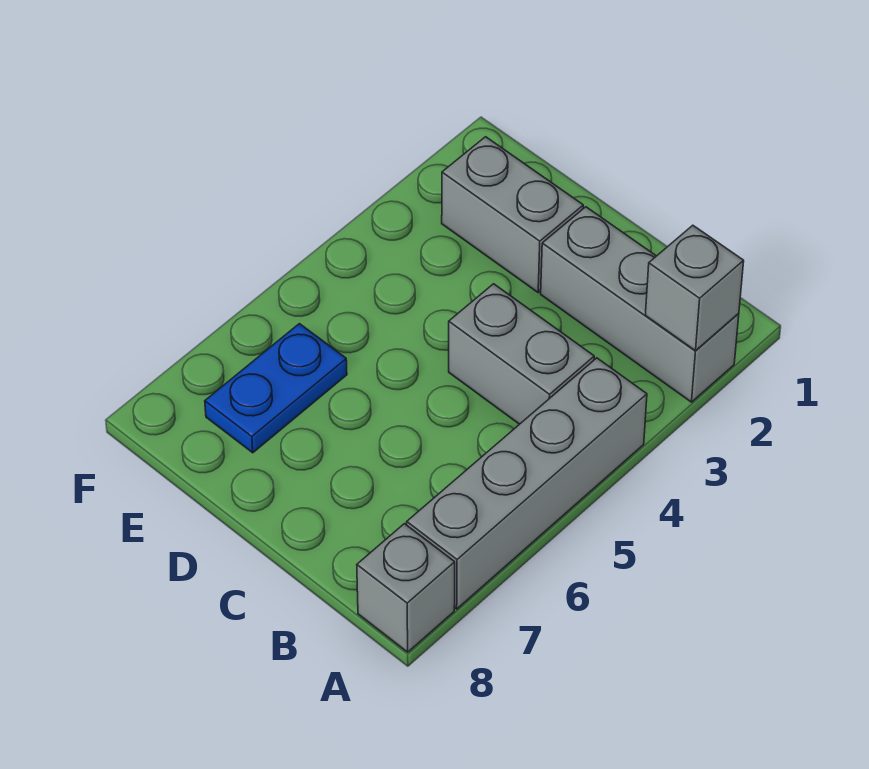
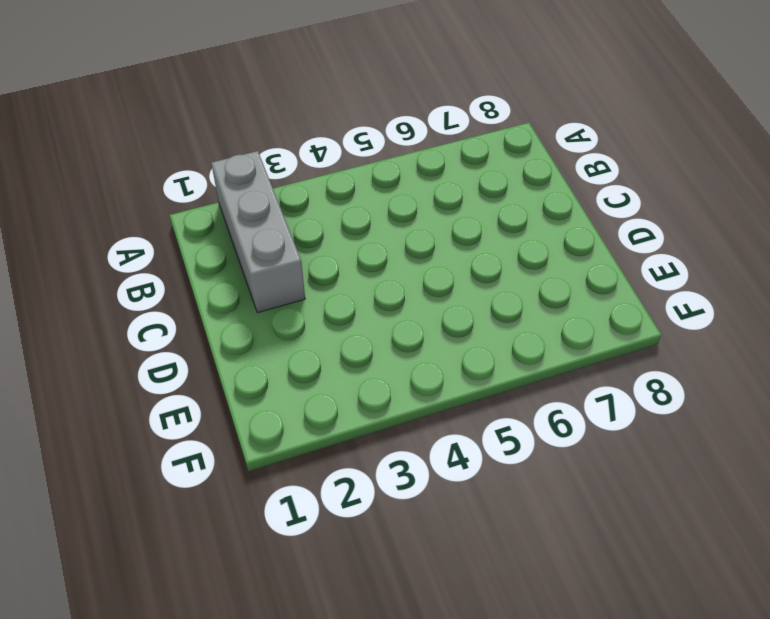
none -> grey brick A4:A7 level 1
none -> grey brick A8 level 1

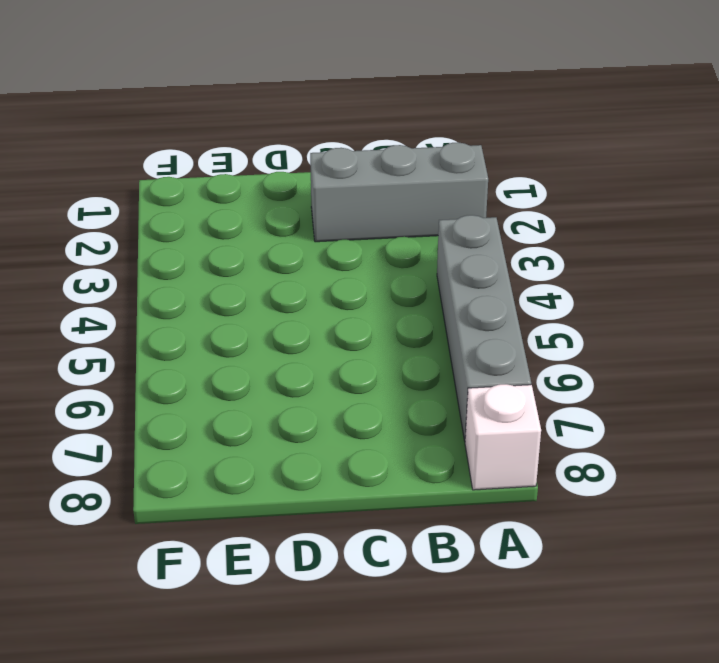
white brick A8 level 1 -> grey brick A8 level 1
none -> grey brick B4:C4 level 1
none -> grey brick D2:E2 level 1

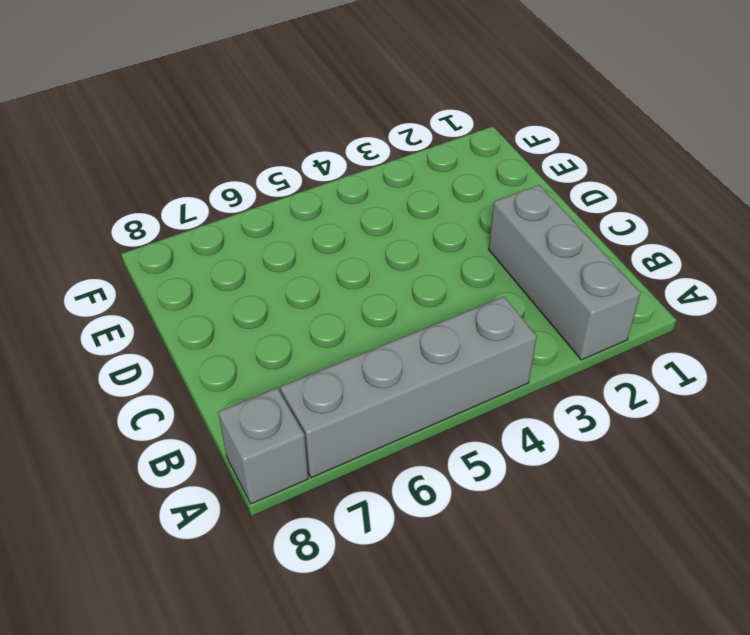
none -> grey brick B4:C4 level 1
none -> grey brick D2:E2 level 1

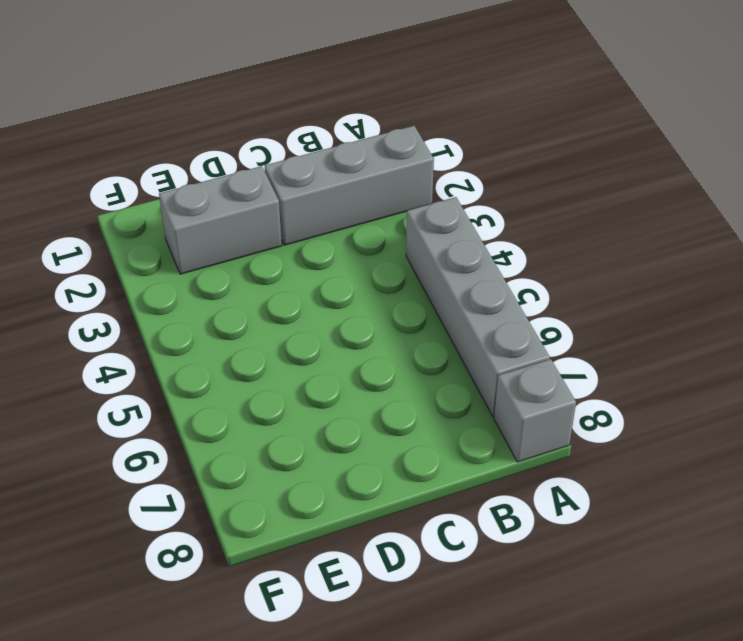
none -> grey brick B4:C4 level 1
none -> blue plate E6:E7 level 1

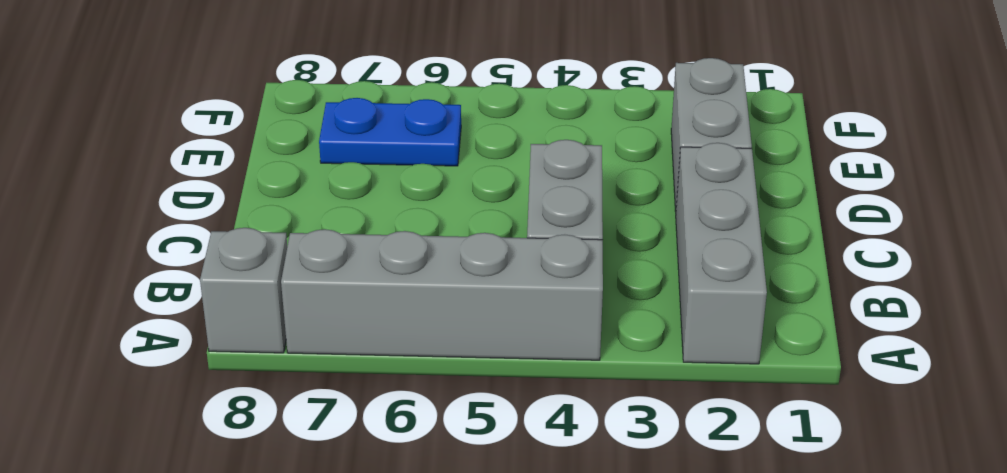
none -> grey brick A2 level 2

